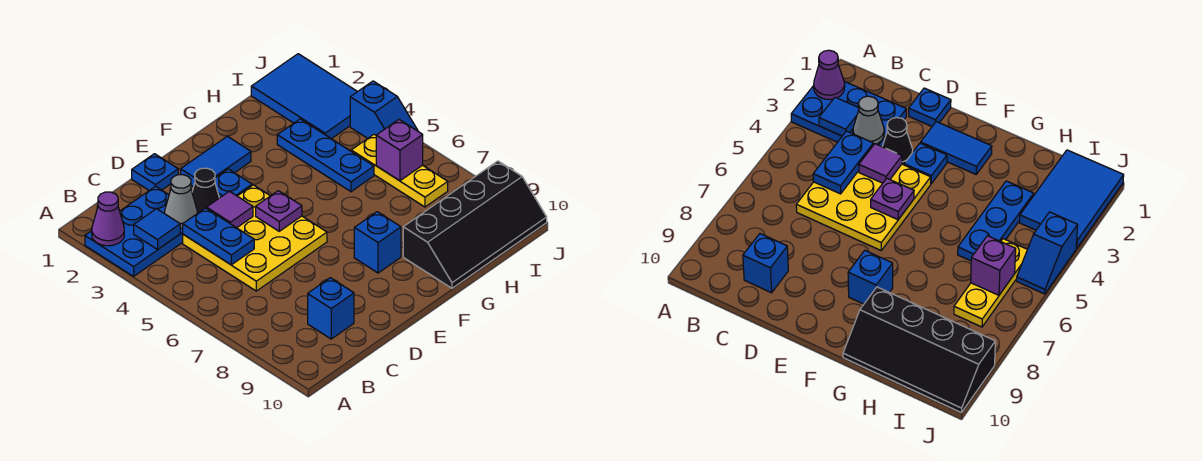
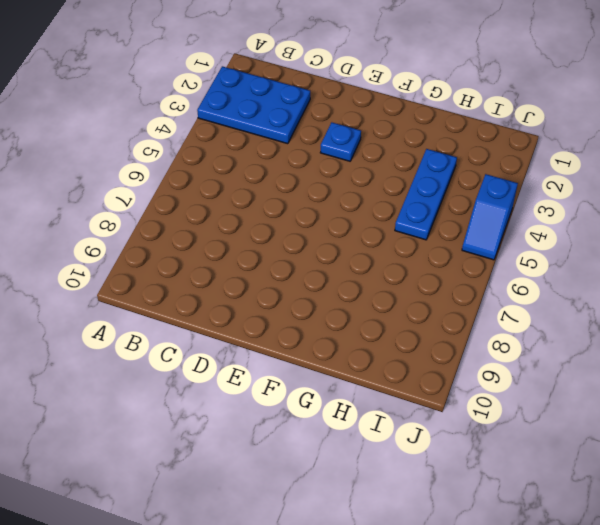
none -> yellow plate C4:E6 level 1
none -> blue brick C9 level 1
none -> blue plate D1 level 1

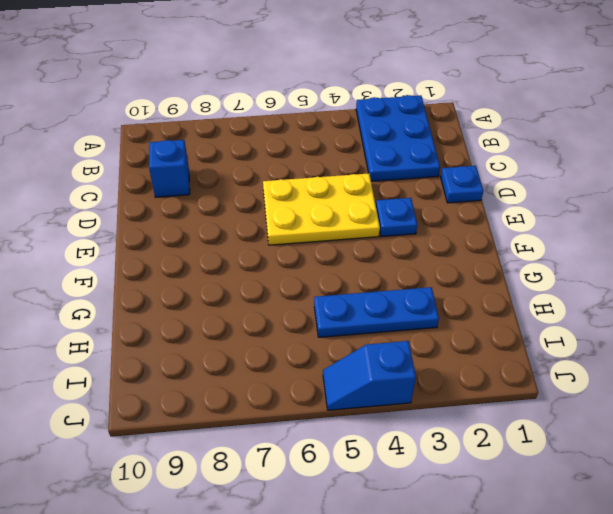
yellow plate D4:E6 level 1 -> yellow plate C4:E6 level 1
none -> black cone D3 level 1
none -> blue tile E2:F2 level 1
none -> blue brick F8 level 1

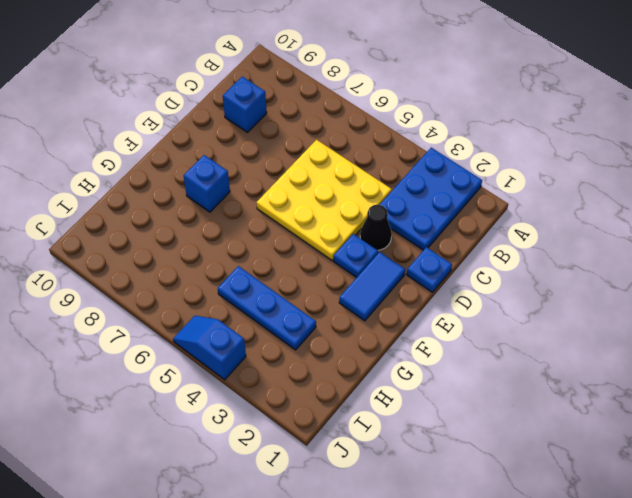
none -> black slope G9:J10 level 1 top 9
none -> blue tile I1:J3 level 1
none -> yellow plate I5:I7 level 1

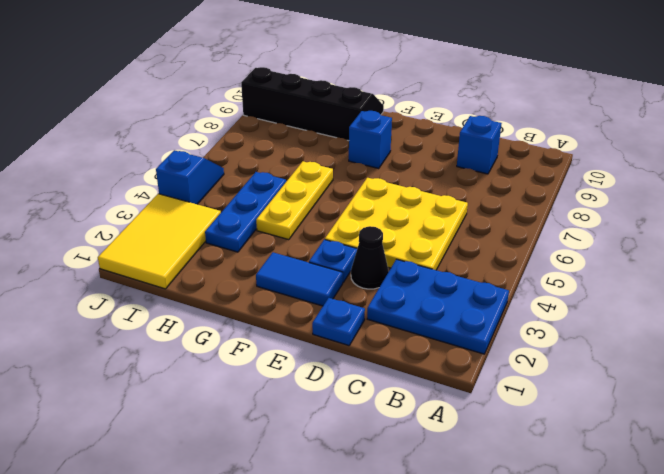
yellow plate G4:G6 level 1 -> yellow plate I5:I7 level 1
yellow tile I1:J3 level 1 -> blue tile I1:J3 level 1
none -> purple cone A2 level 2
none -> blue tile B3 level 2
none -> grey cone C3 level 2

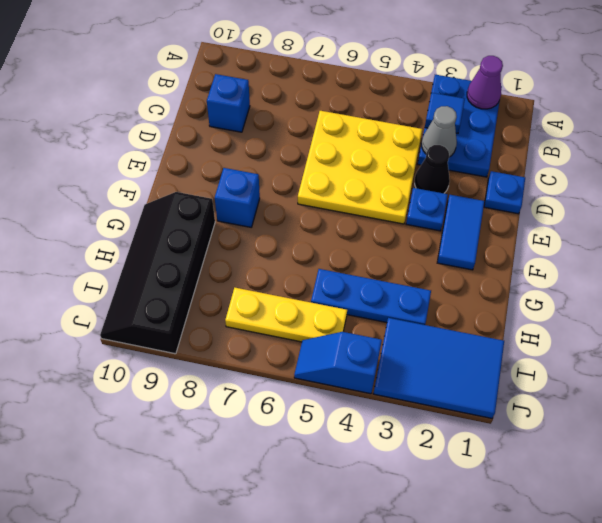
none -> blue plate C4:C5 level 2
none -> purple tile D4 level 2
none -> purple plate E5 level 2

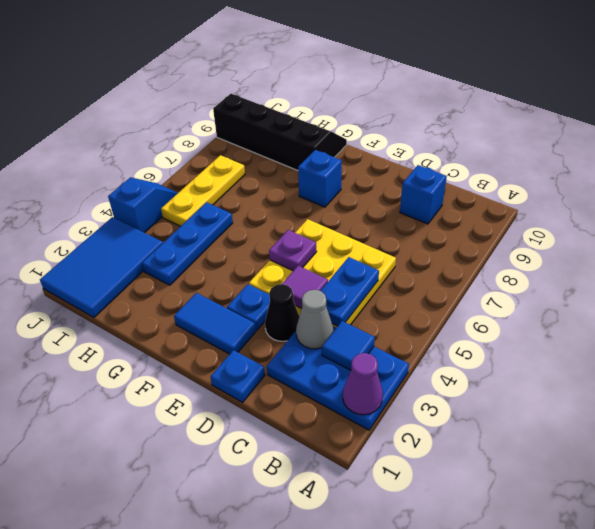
none -> purple brick I6 level 2

